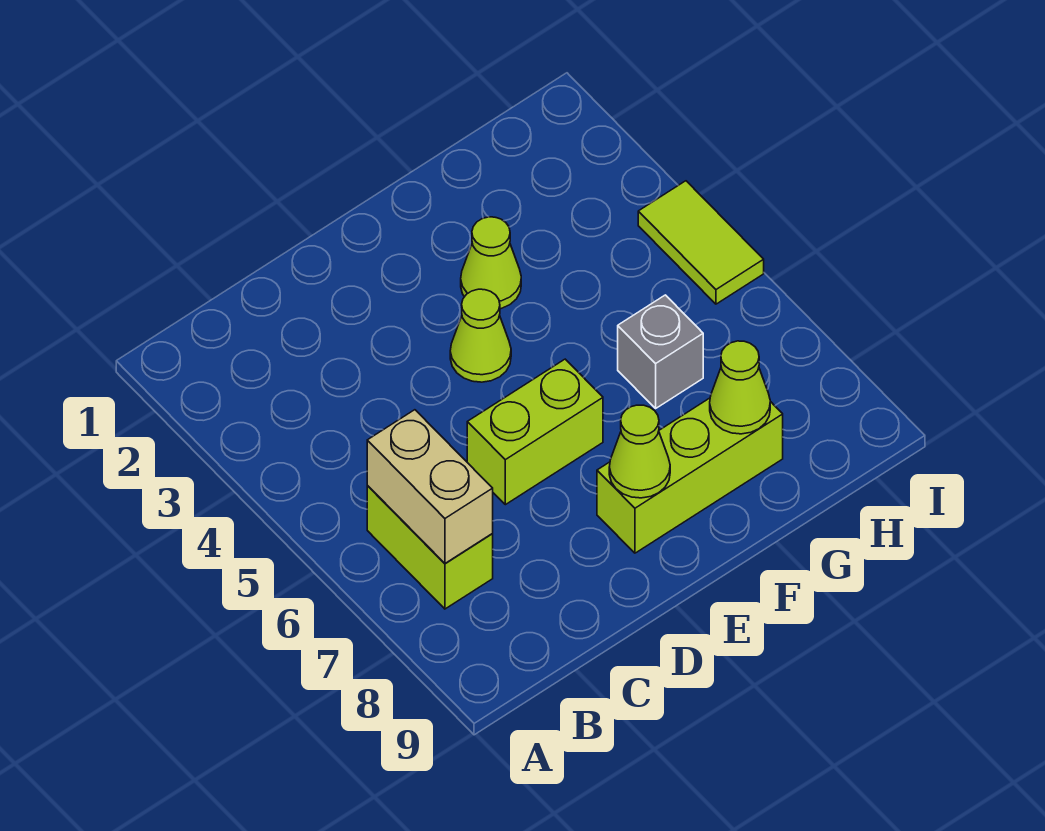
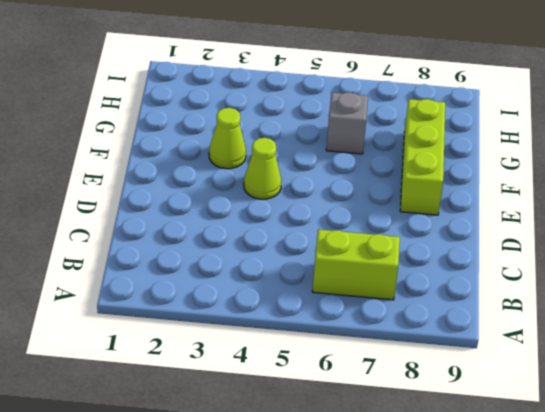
none -> lime brick D6:E6 level 1
none -> lime tile I4:I5 level 1

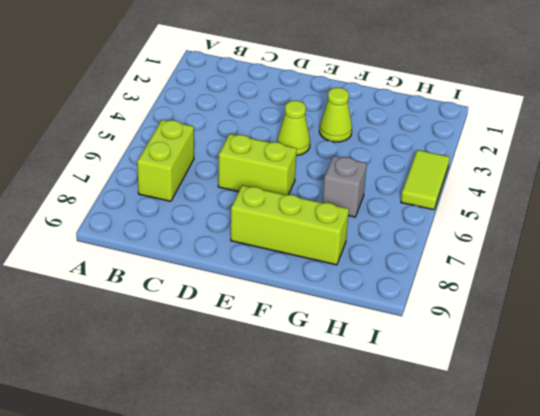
none -> tan brick B6:B7 level 2
none -> lime cone E8 level 2

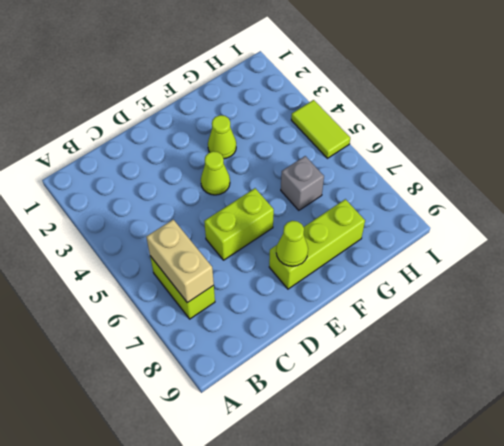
none -> lime cone G8 level 2

